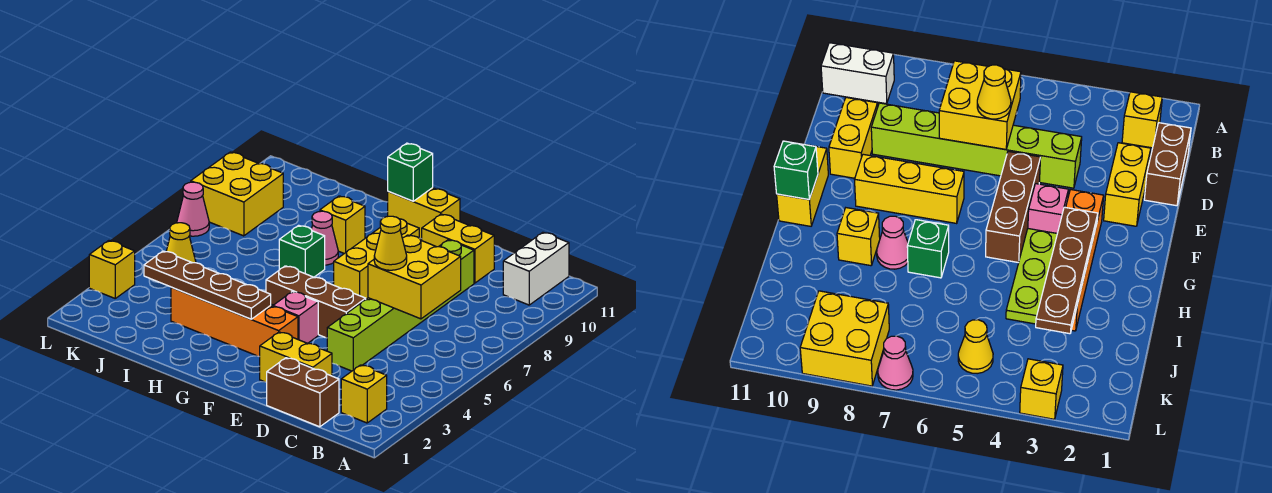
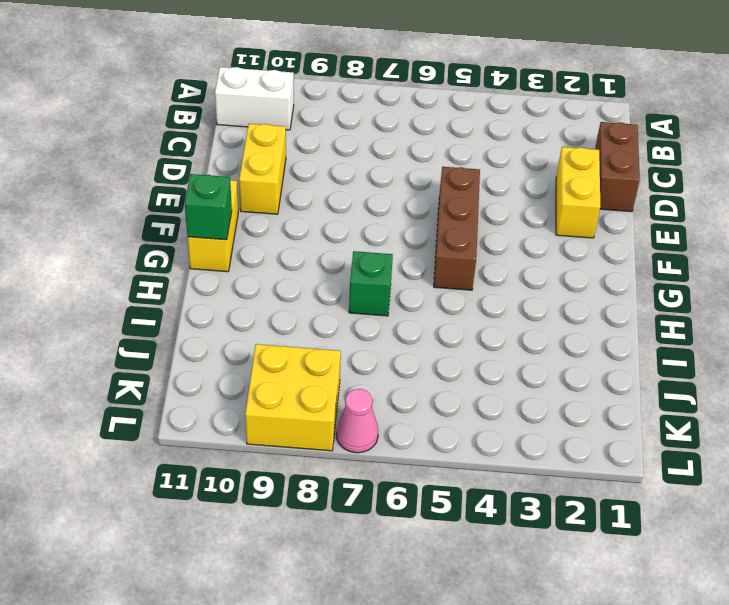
none -> yellow brick B2 level 1
none -> lime brick D4:D9 level 1
none -> orange brick F3:I3 level 1

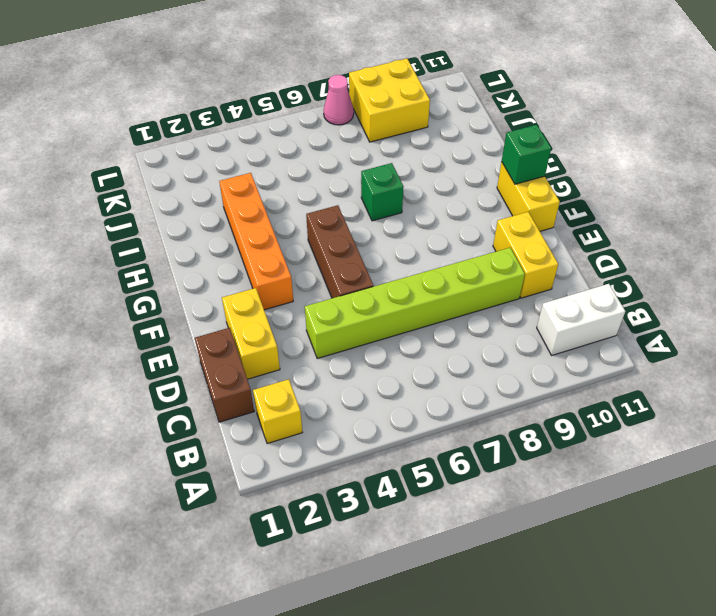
none -> pink brick F4 level 1
none -> yellow brick F7:F9 level 1
none -> lime plate G4:I4 level 1

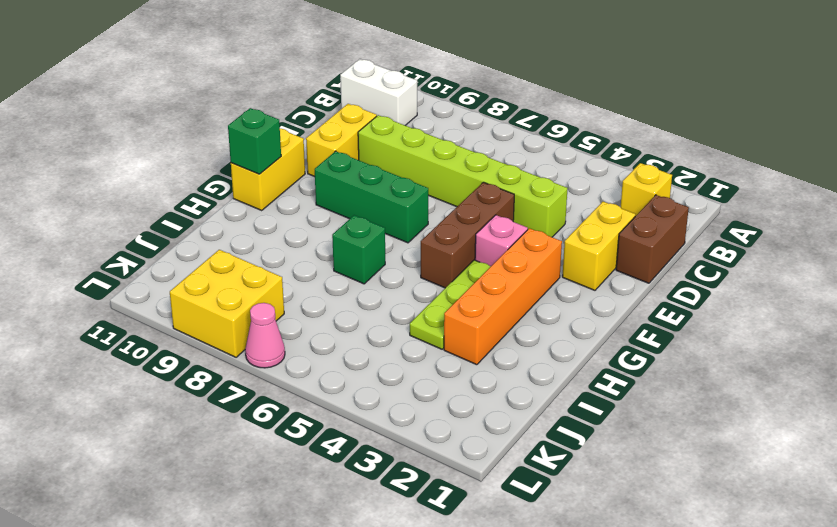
green brick F7:F9 level 1 -> yellow brick F7:F9 level 1
none -> pink cone H8 level 1
none -> yellow brick H9 level 1
none -> yellow cone K5 level 1

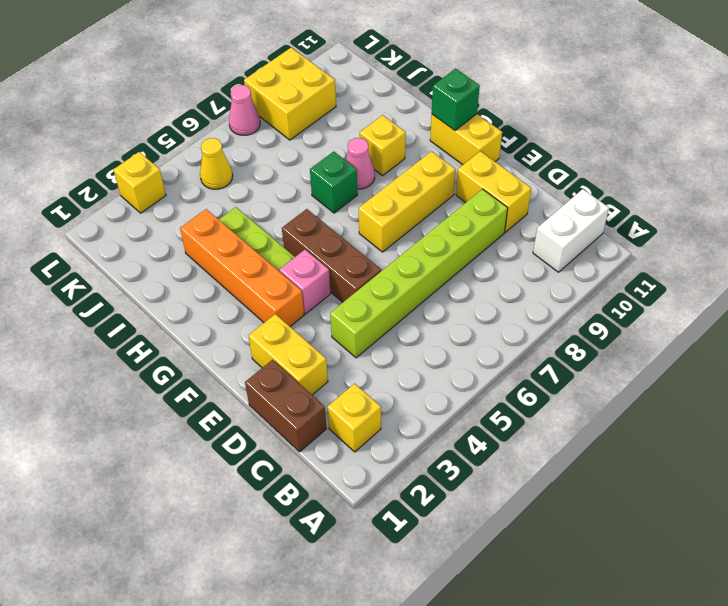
none -> yellow brick C6:D7 level 2
none -> brown plate G3:J3 level 2
none -> yellow cone D6 level 3

